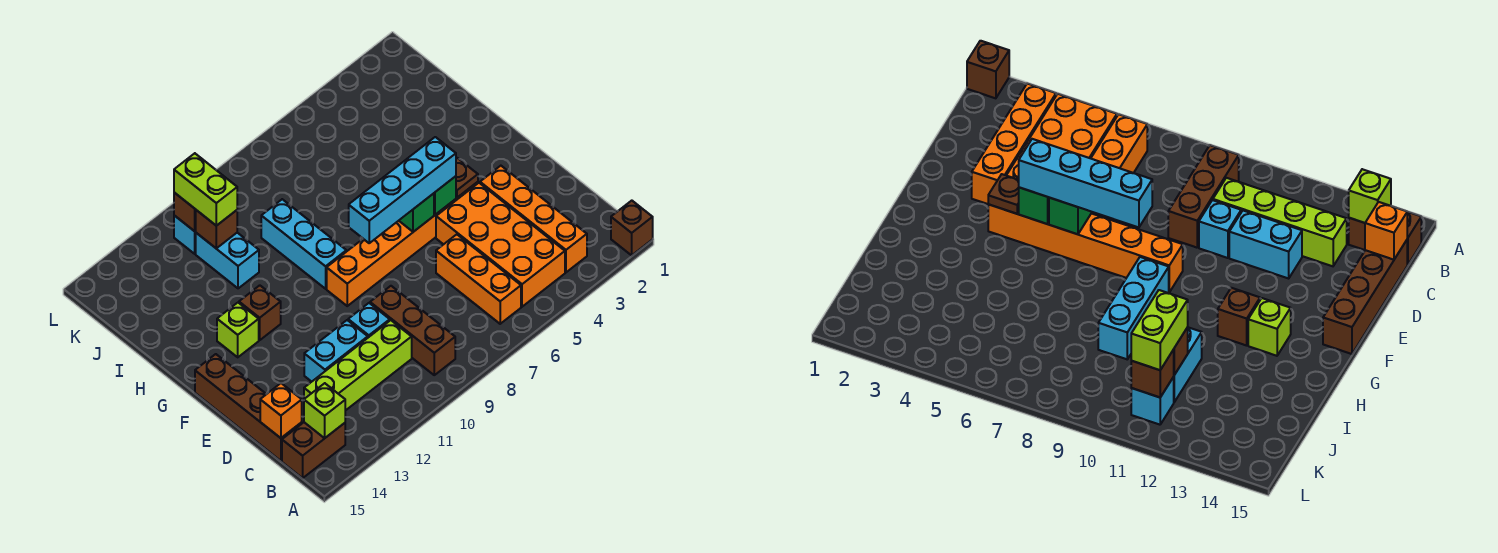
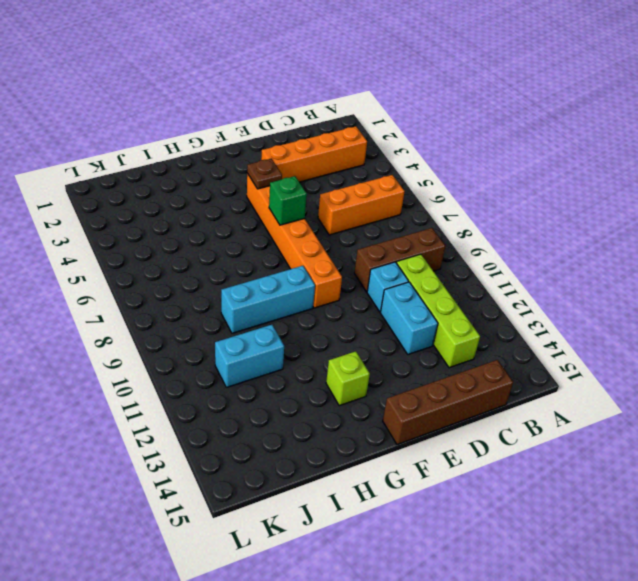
none -> brown brick A1 level 1
none -> orange brick B4:E5 level 1
none -> brown brick B14:B15 level 1

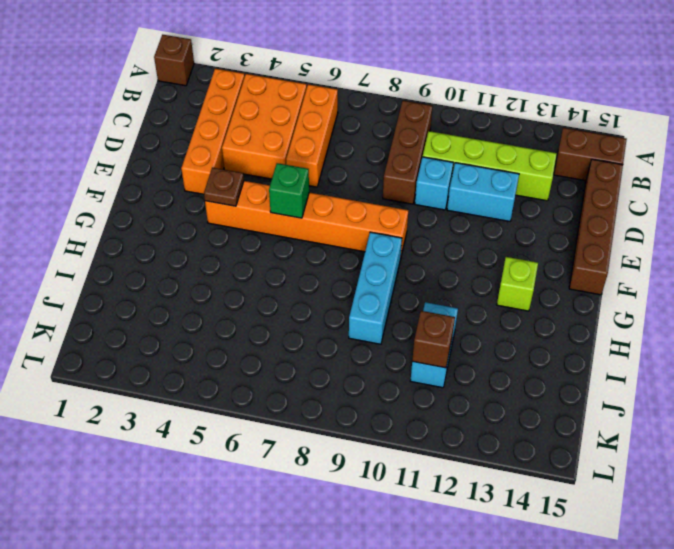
orange brick B4:D5 level 1 -> orange brick B4:E5 level 1
none -> brown brick G12 level 1
none -> cyan brick K11 level 1
none -> lime brick B14 level 2

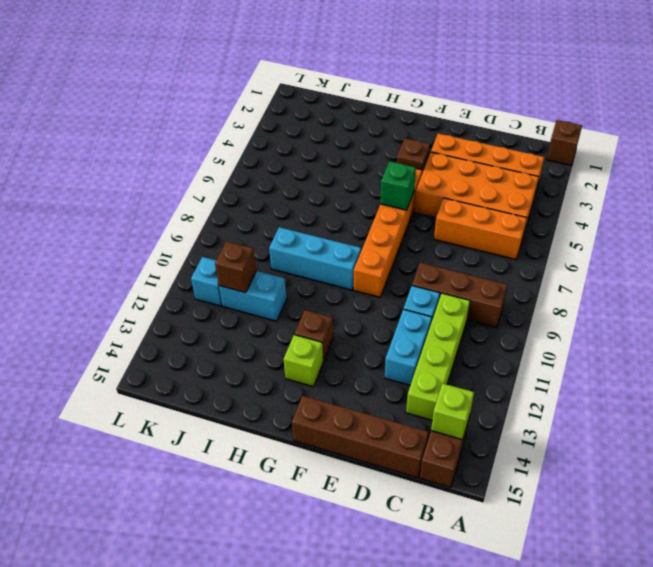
none -> orange brick C15 level 2
none -> green brick F5 level 2
none -> brown brick K11 level 2

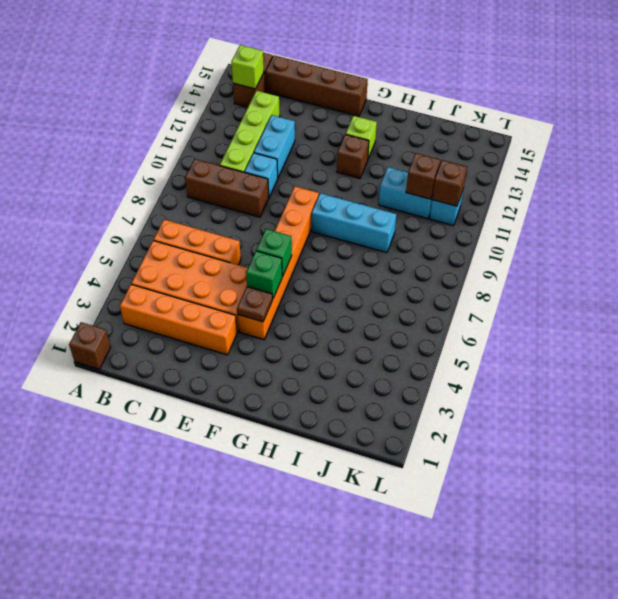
none -> orange brick C15 level 2
none -> cyan brick F5:F8 level 3
none -> lime brick J11:K11 level 3

